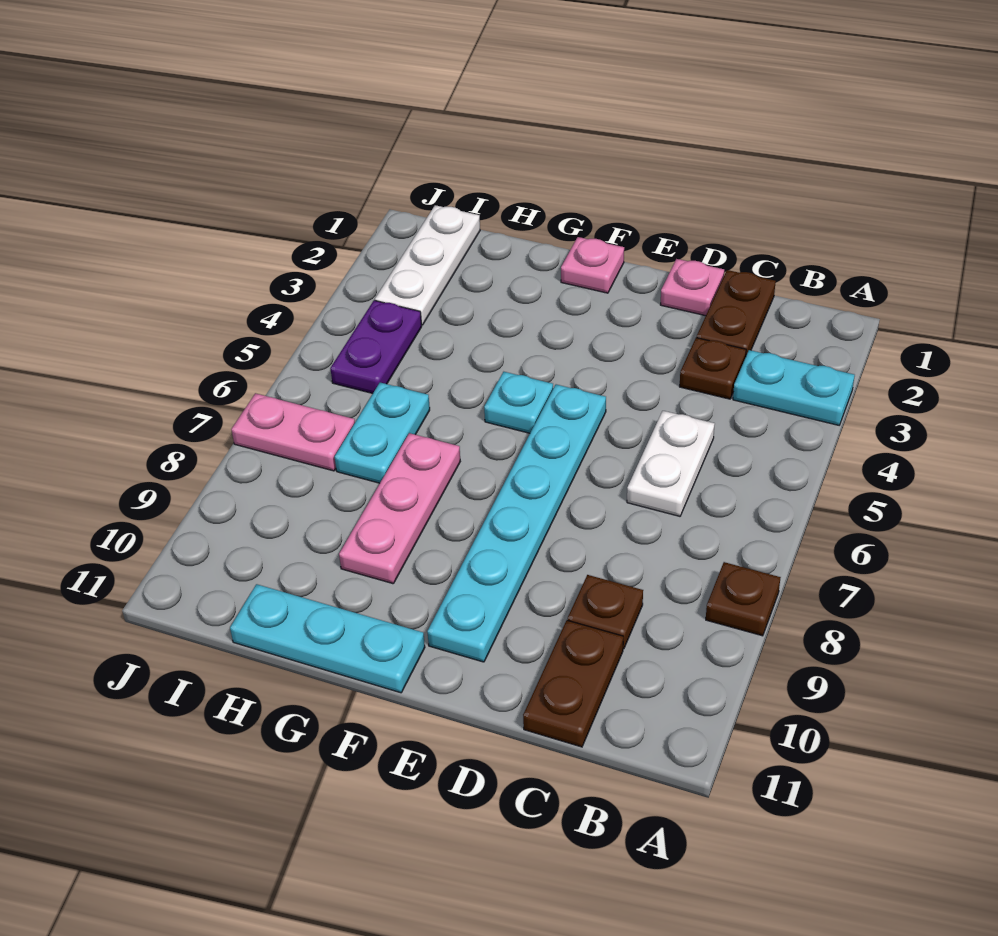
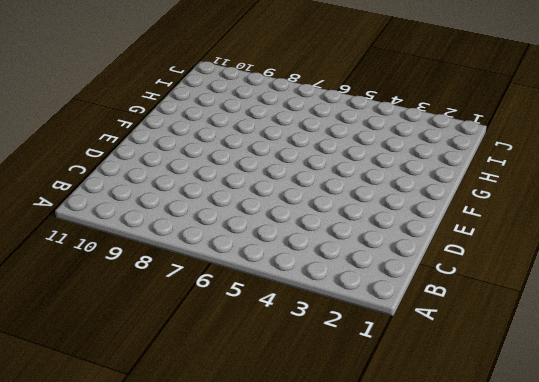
none -> cyan plate A3:B3 level 1
none -> brown plate A8 level 1
none -> brown plate C1:C2 level 1

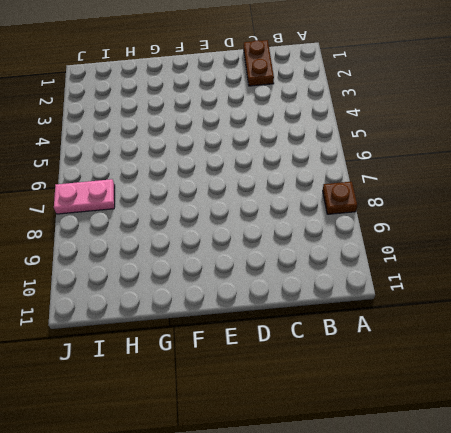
none -> cyan plate A3:B3 level 1
none -> brown plate C3 level 1
none -> white plate C5:C6 level 1

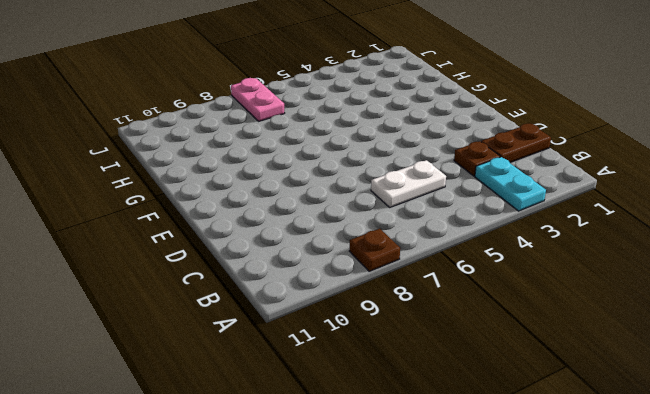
none -> brown plate C9 level 1
none -> brown plate C10:C11 level 1
none -> pink plate D1 level 1

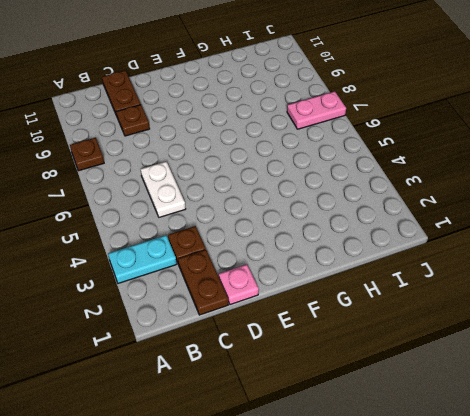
none -> cyan plate E5:E10 level 1
none -> pink plate F1 level 1
none -> cyan plate F5 level 1

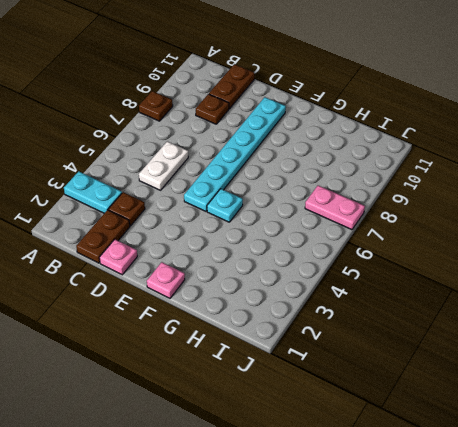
none -> cyan plate F11:H11 level 1
none -> pink plate G7:G9 level 1
none -> cyan plate H6:H7 level 1

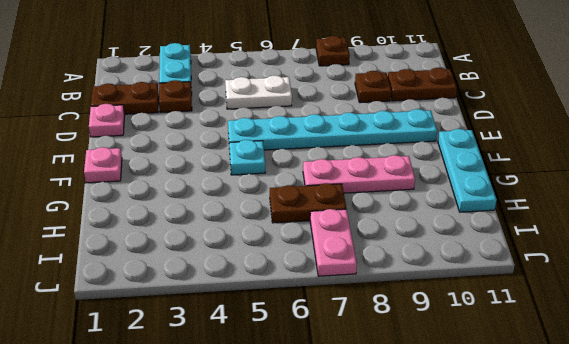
brown plate H6:H7 level 1 -> cyan plate H6:H7 level 1
none -> white plate I1:I3 level 1
none -> purple plate I4:I5 level 1

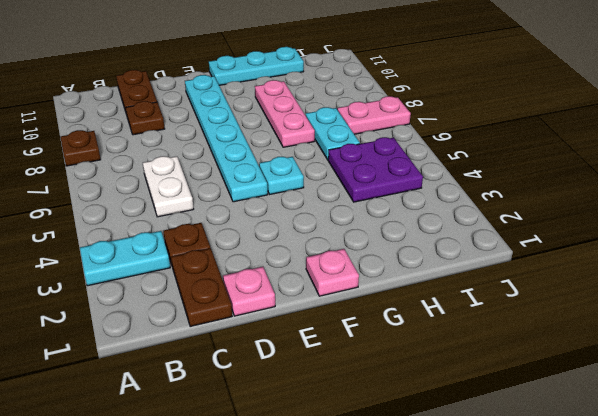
purple plate H4:I5 level 1 -> purple plate I4:I5 level 1
none -> white plate I1:I3 level 1

